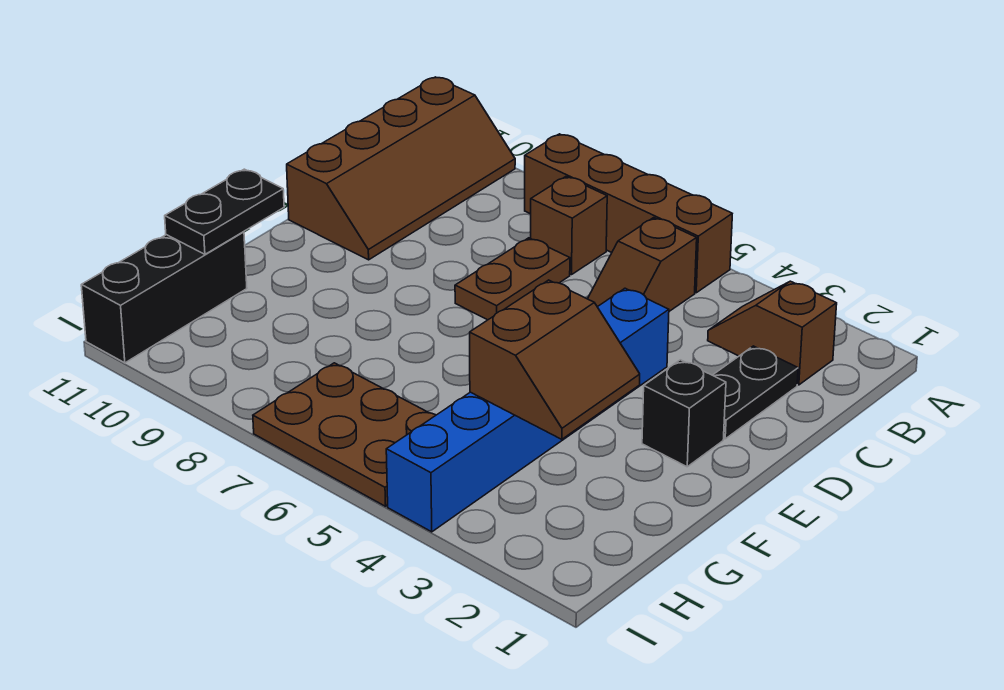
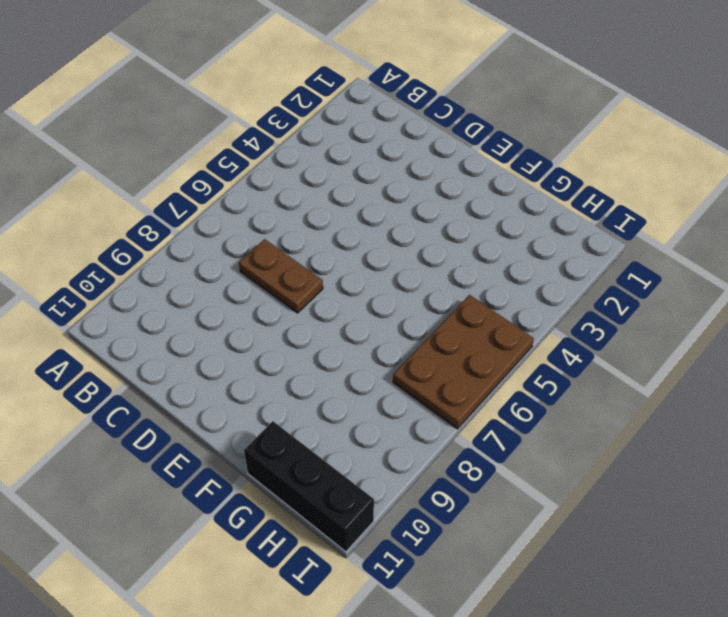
none -> brown brick A5:A8 level 1
none -> brown slope A10:D11 level 1 top 11
none -> brown slope B2:B3 level 1 top 2

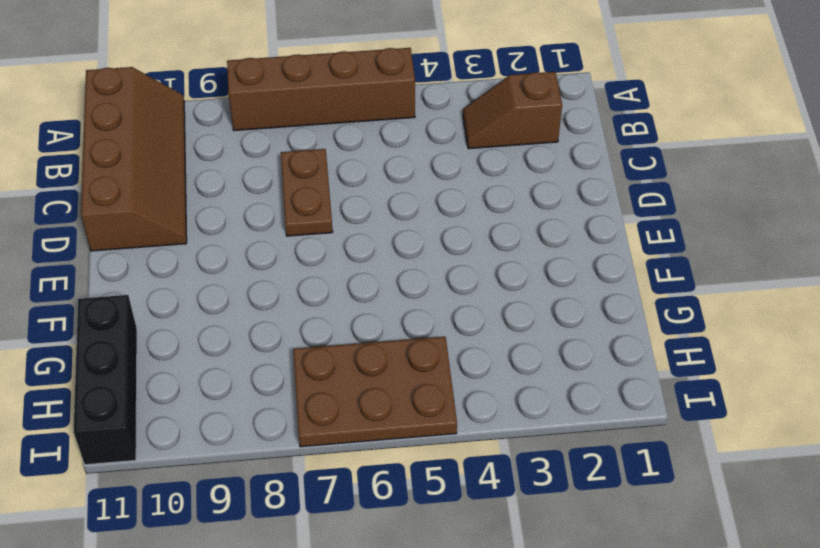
none -> brown slope B5:C5 level 1 top B
none -> brown brick B7 level 1
none -> black plate C2:D2 level 1

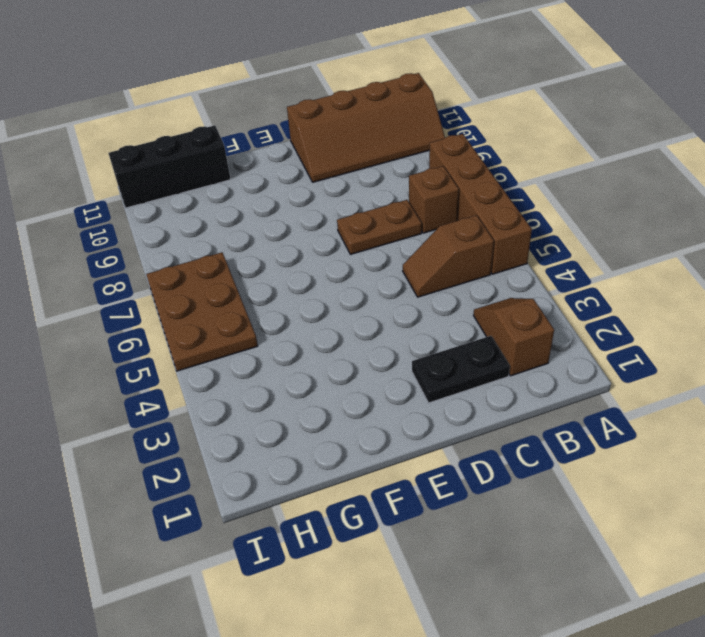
none -> blue brick D4:I4 level 1
none -> black brick E2 level 1
none -> brown slope F3:G4 level 2 top 4

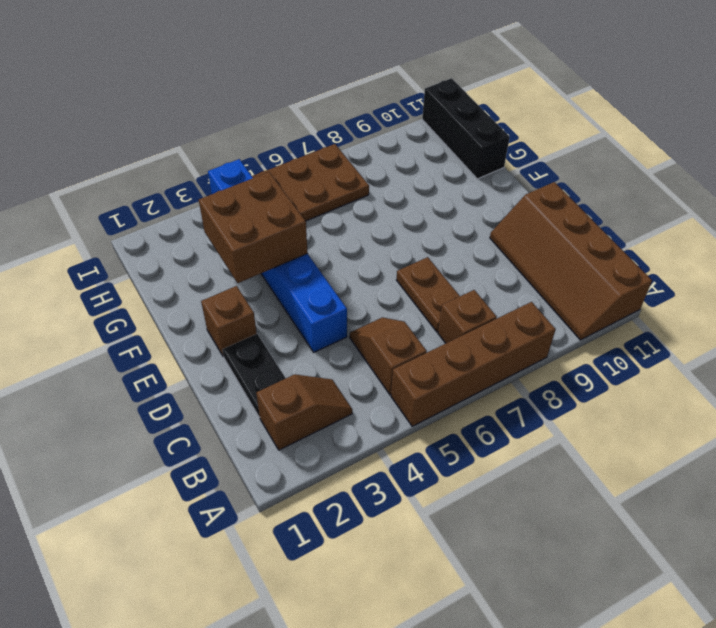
brown brick E2 level 1 -> black brick E2 level 1
brown brick F3:G4 level 2 -> brown slope F3:G4 level 2 top 4
none -> black plate F11:G11 level 2

